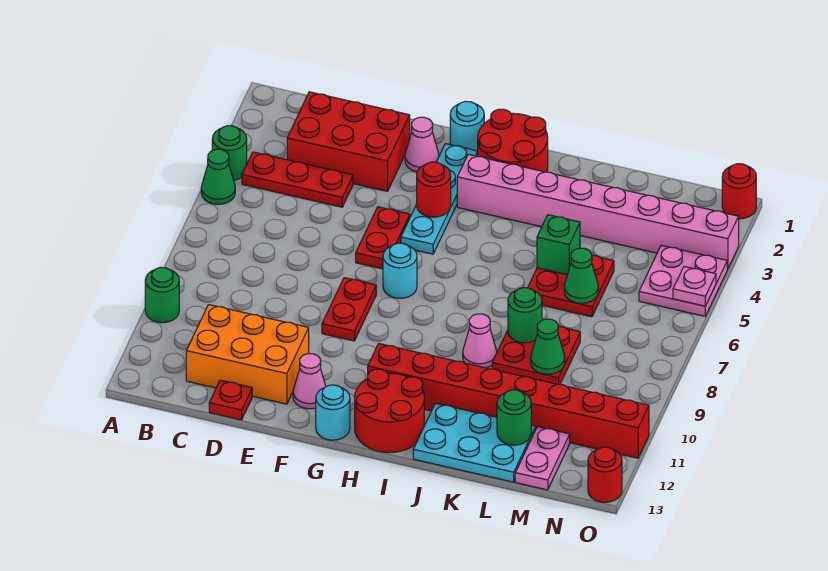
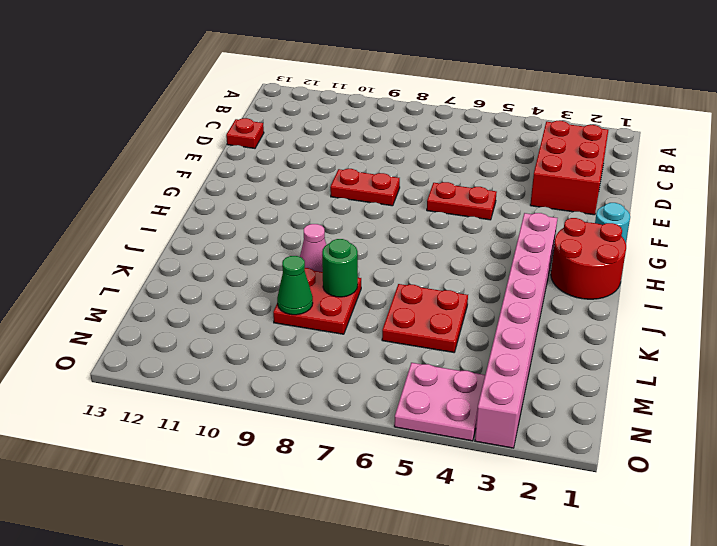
none -> green round brick A4 level 1
none -> green cone A5 level 1
none -> green round brick A10 level 1
none -> red plate B4:D4 level 1

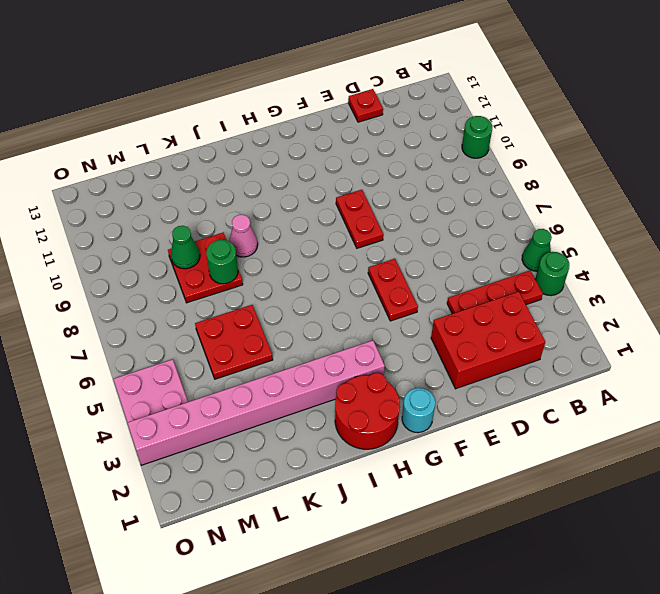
none -> orange brick C11:E12 level 1
none -> pink cone F2 level 1
none -> pink cone F12 level 1
none -> cyan plate G2:G5 level 1

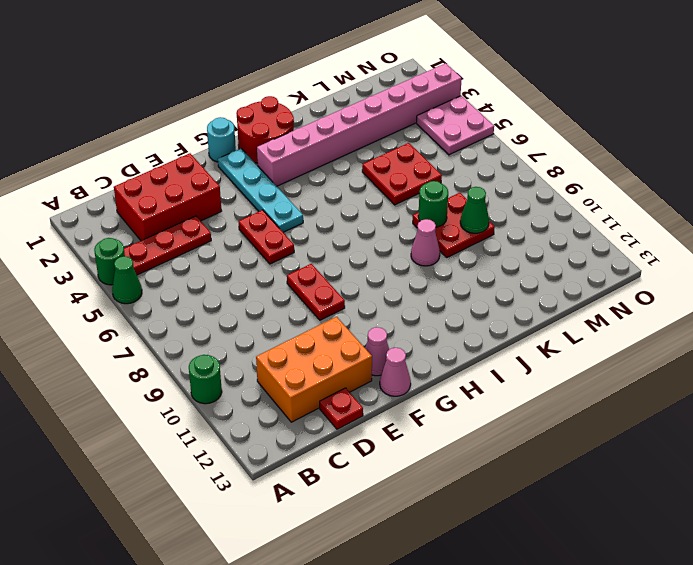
pink cone F13 level 1 -> pink cone F2 level 1
none -> cyan round brick G7 level 1
none -> cyan round brick G13 level 1
none -> red brick H11:O11 level 1
none -> red round brick H12:I13 level 1

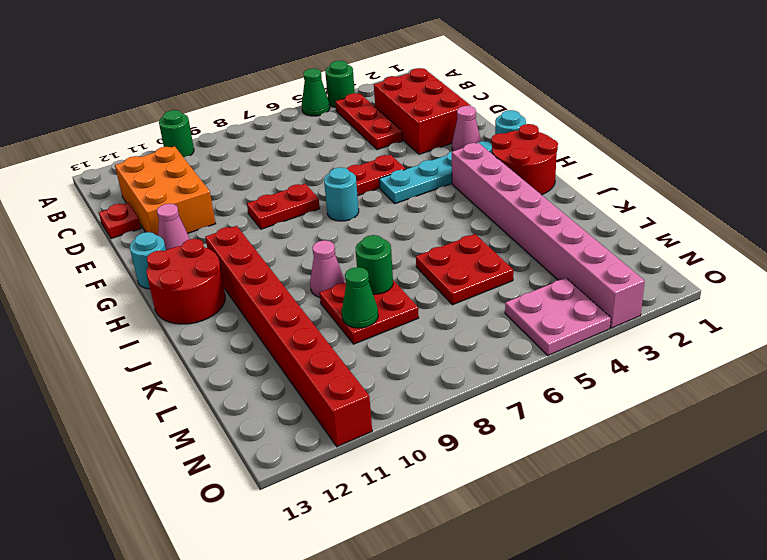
none -> cyan plate J12:L13 level 1
none -> pink plate M12:M13 level 1
none -> red round brick O1 level 1
none -> red round brick O13 level 1

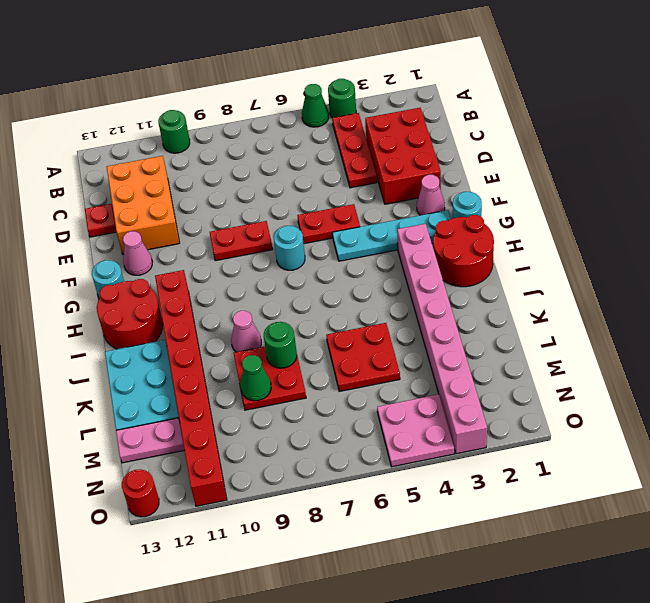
none -> red round brick O1 level 1
none -> red round brick G4 level 2
none -> green brick K5 level 2
none -> green cone L6 level 2

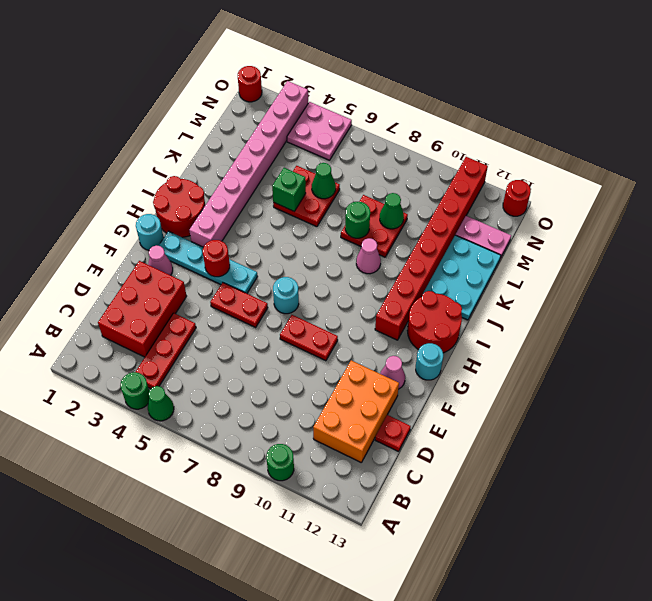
none -> green round brick L12 level 2
none -> pink plate O5 level 2

